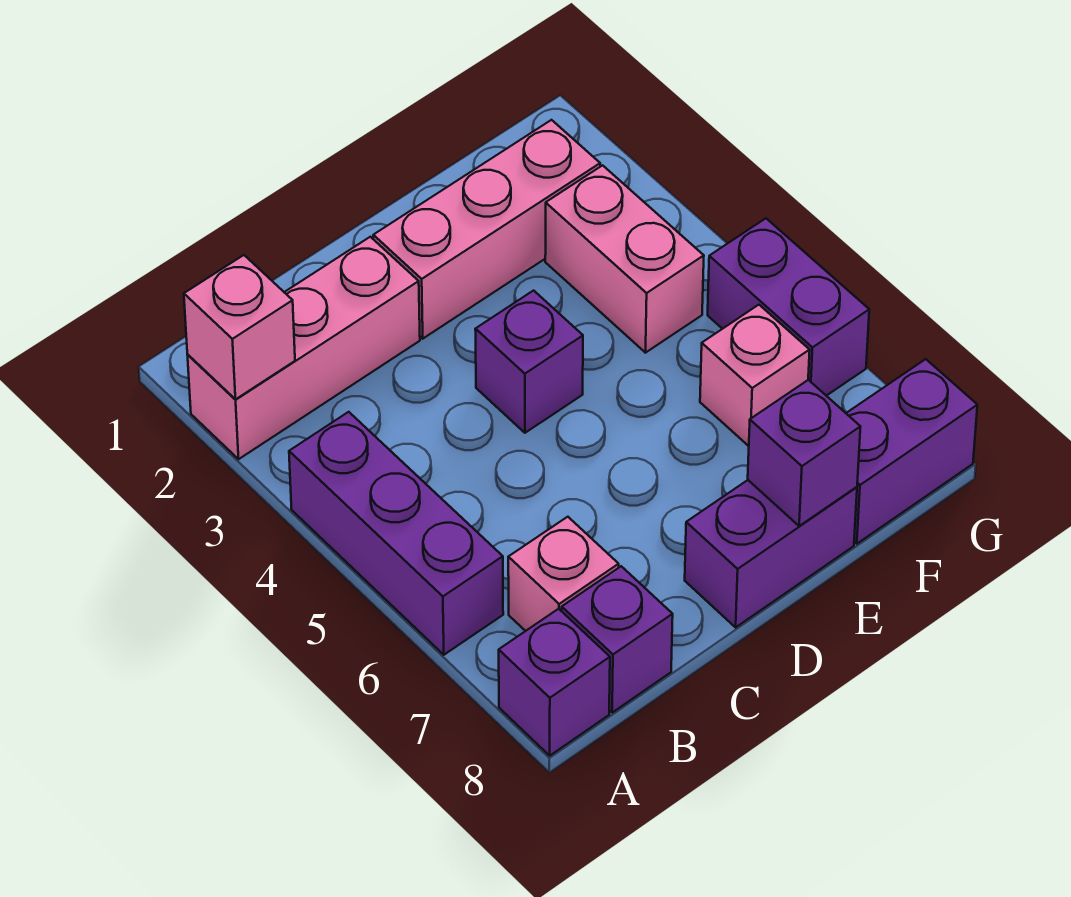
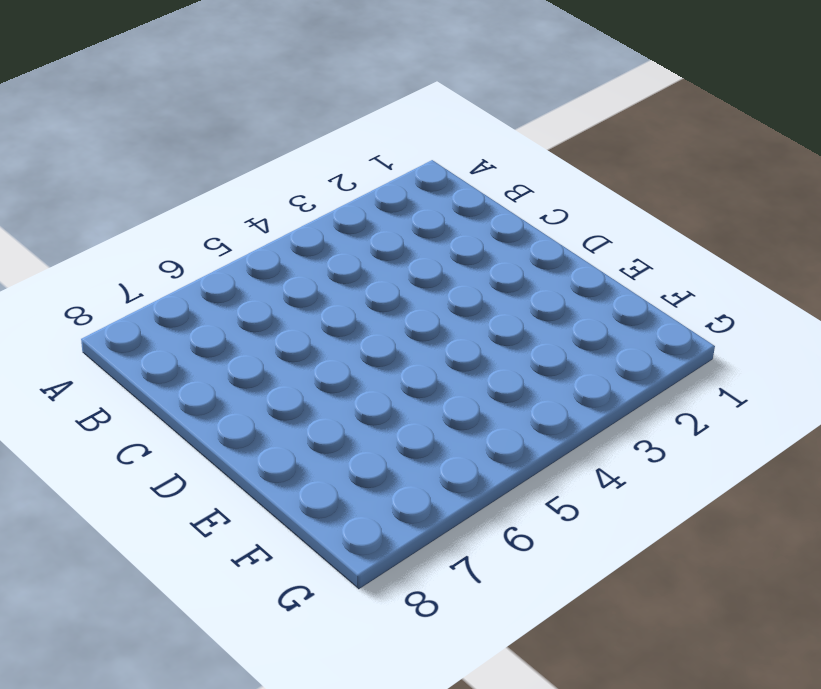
none -> pink brick A2:C2 level 1
none -> purple brick A4:A6 level 1
none -> purple brick A8 level 1

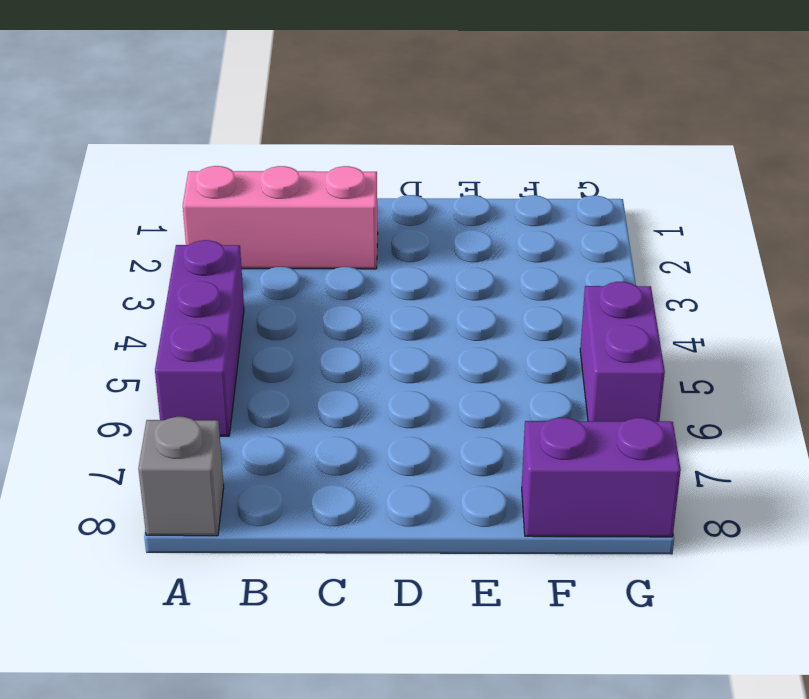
grey brick A8 level 1 -> purple brick A8 level 1
none -> pink brick B7 level 1
none -> purple brick B8 level 1
none -> pink brick D2:F2 level 1

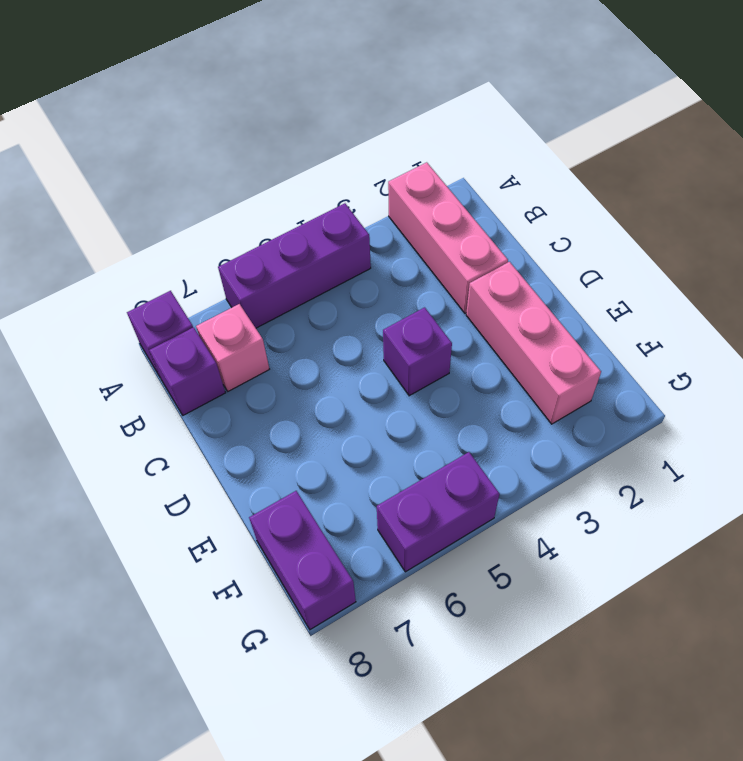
none -> purple brick D8:E8 level 1
none -> pink brick F3:F4 level 1
none -> pink brick F6 level 1

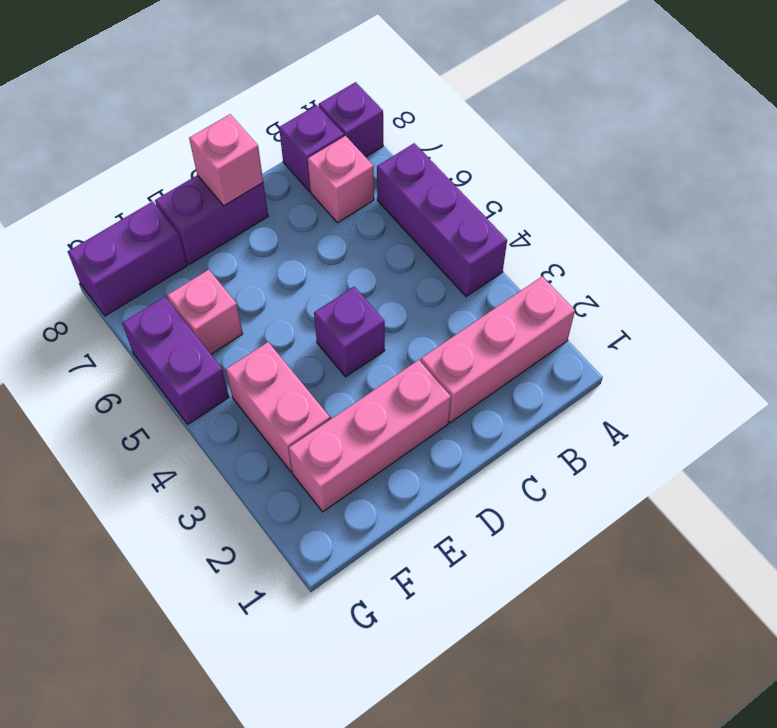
pink brick D8 level 2 -> pink brick A2 level 2
none -> purple brick E8 level 2

